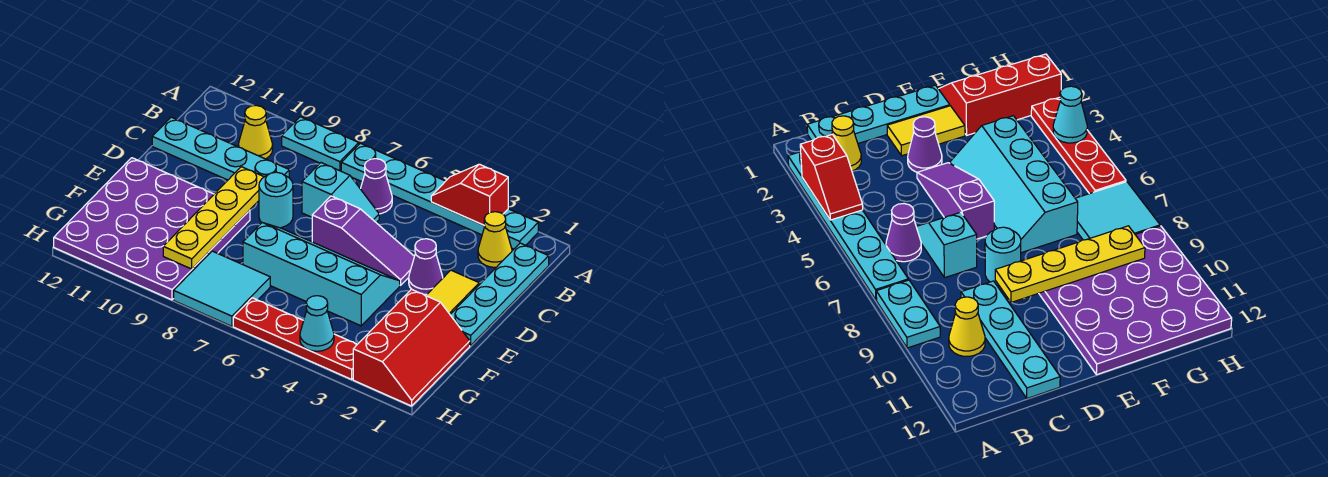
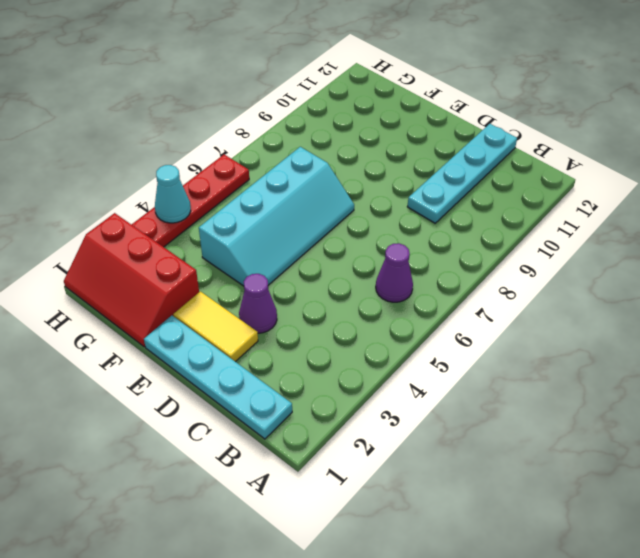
none -> cyan plate A2:A7 level 1
none -> cyan plate A8:A9 level 1
none -> yellow cone B2 level 1

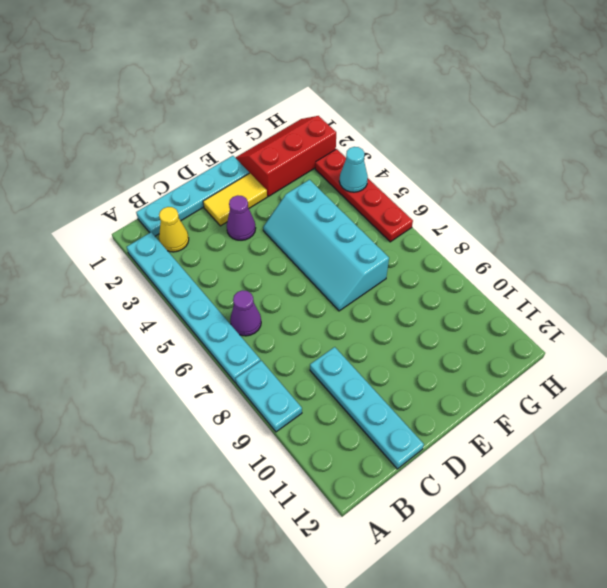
none -> yellow cone B10 level 1
none -> cyan slope C6:C7 level 1 top 7
none -> purple slope D4:D6 level 1 top 6

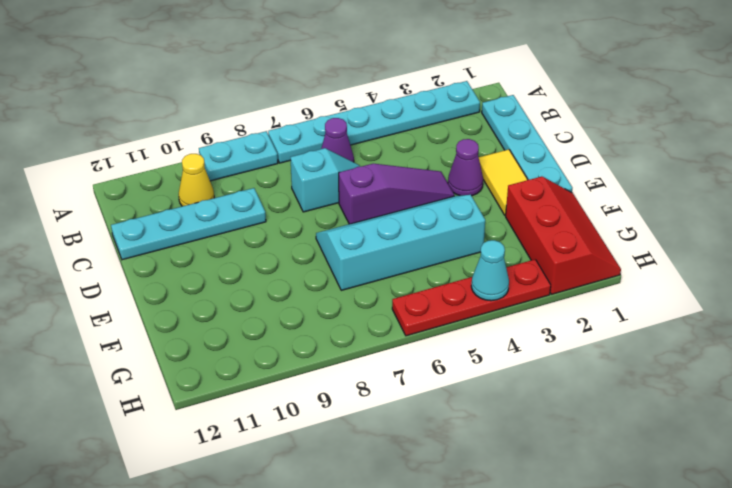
none -> yellow cone B2 level 1
none -> cyan round brick D8 level 1
none -> purple plate E9:H12 level 1

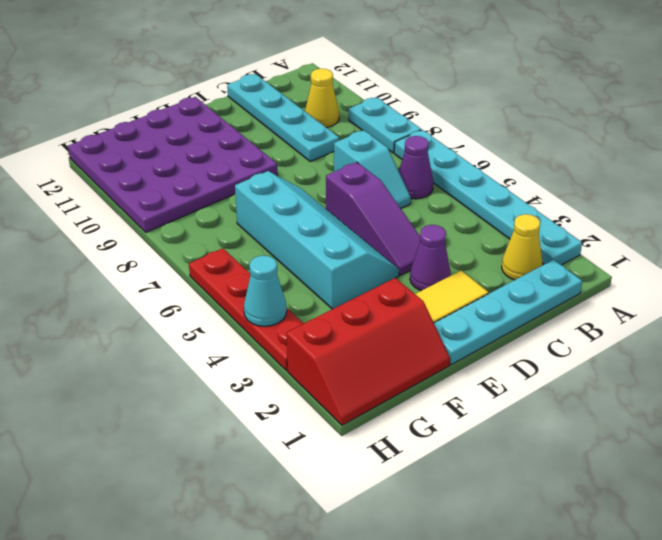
none -> cyan round brick D8 level 1
none -> cyan tile G7:H8 level 1
none -> red slope A3:A4 level 2 top 3

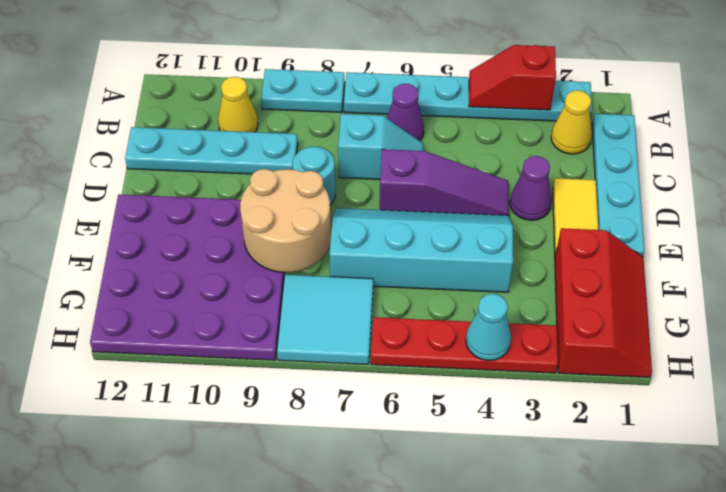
tan round brick E8:F9 level 2 -> yellow plate D9:G9 level 2

